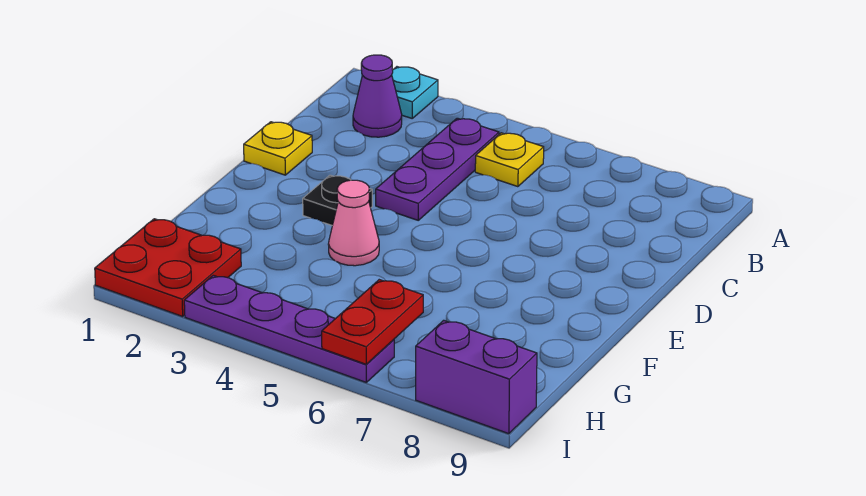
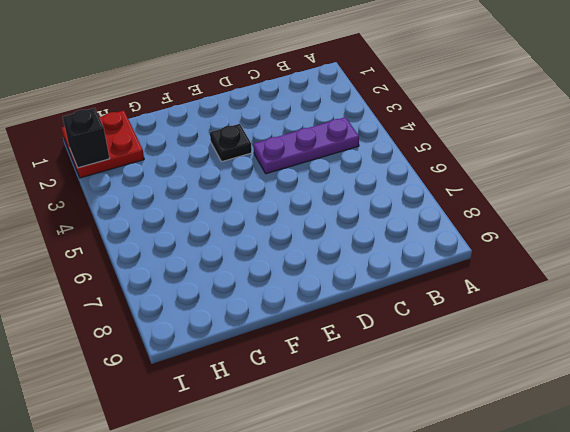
black brick I2 level 2 -> none
none -> cyan plate A2 level 1
none -> purple cone B2 level 1

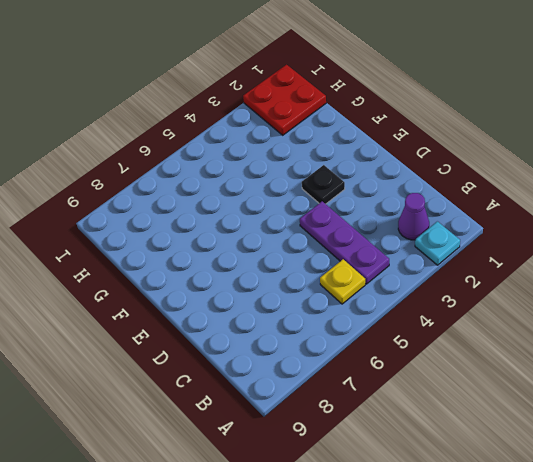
none -> yellow plate D1 level 1
none -> pink cone F4 level 1

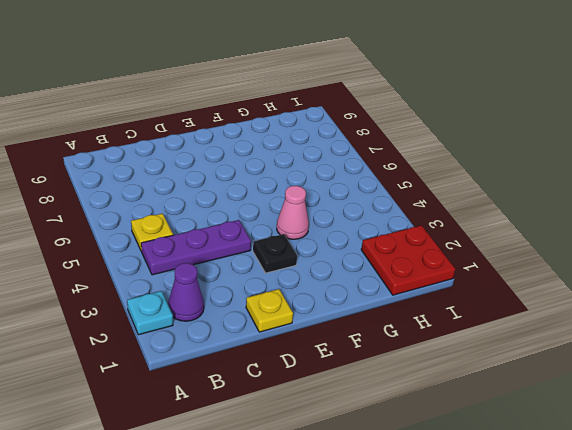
none -> purple plate I3:I6 level 1
none -> purple brick I8:I9 level 1

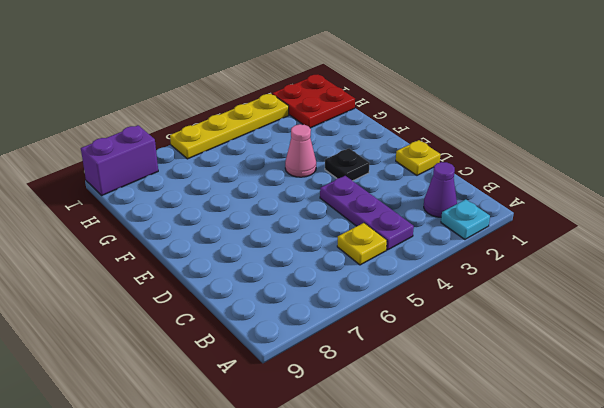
yellow plate I3:I6 level 1 -> purple plate I3:I6 level 1
none -> red plate H6:I6 level 2

